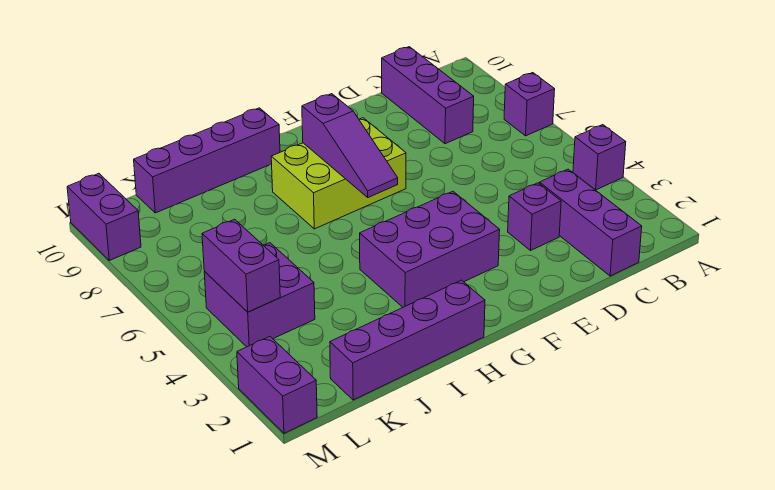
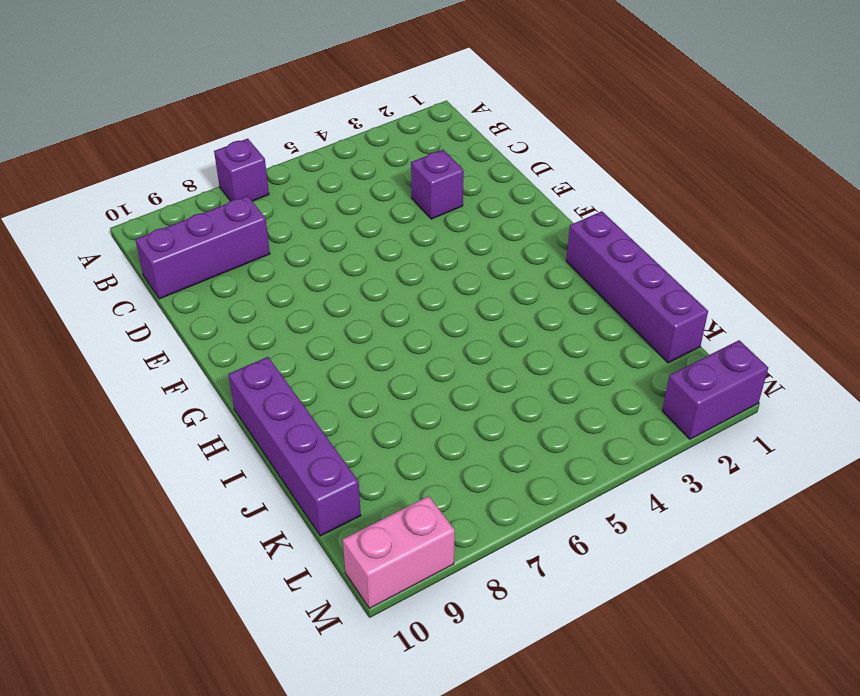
pink brick M9:M10 level 1 -> purple brick M9:M10 level 1
none -> purple brick A4 level 1
none -> purple brick C1:C3 level 1
none -> purple brick F3:H4 level 1

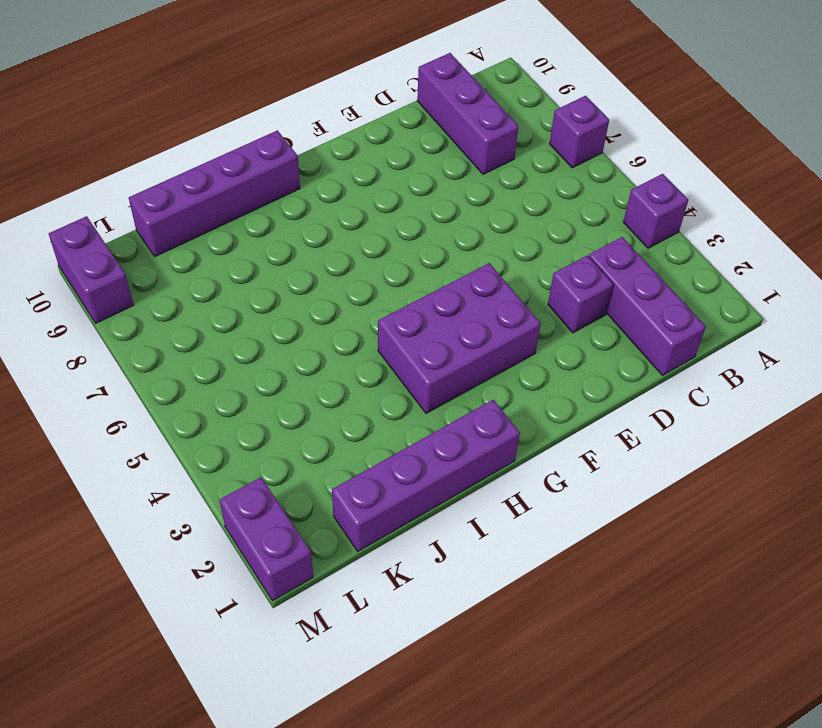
none -> lime brick F7:H8 level 1
none -> purple brick K4:L5 level 1
none -> purple slope G6:G8 level 2 top 8

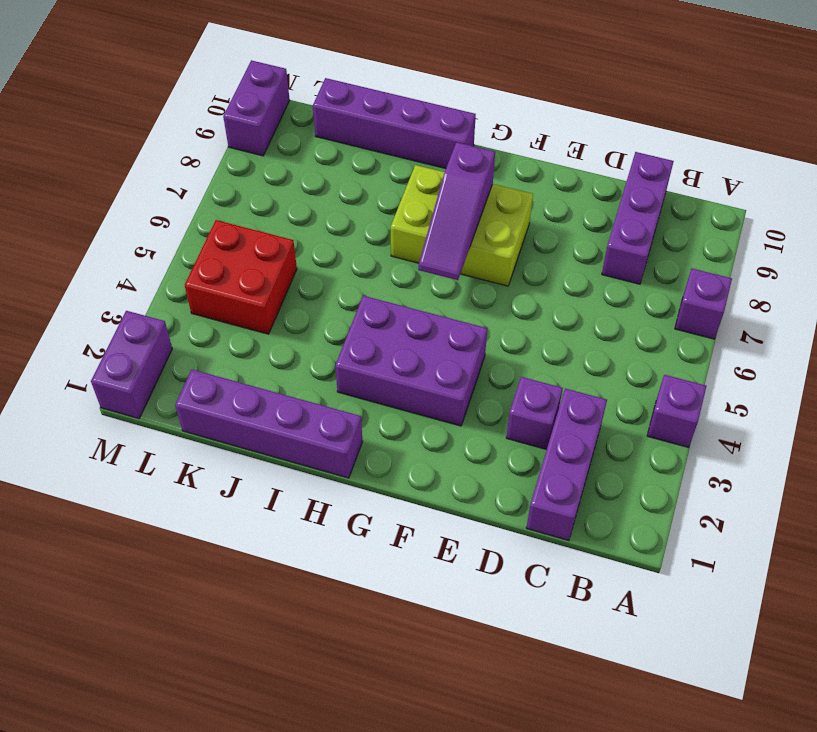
red brick K4:L5 level 1 -> purple brick K4:L5 level 1
none -> purple brick L4:L5 level 2

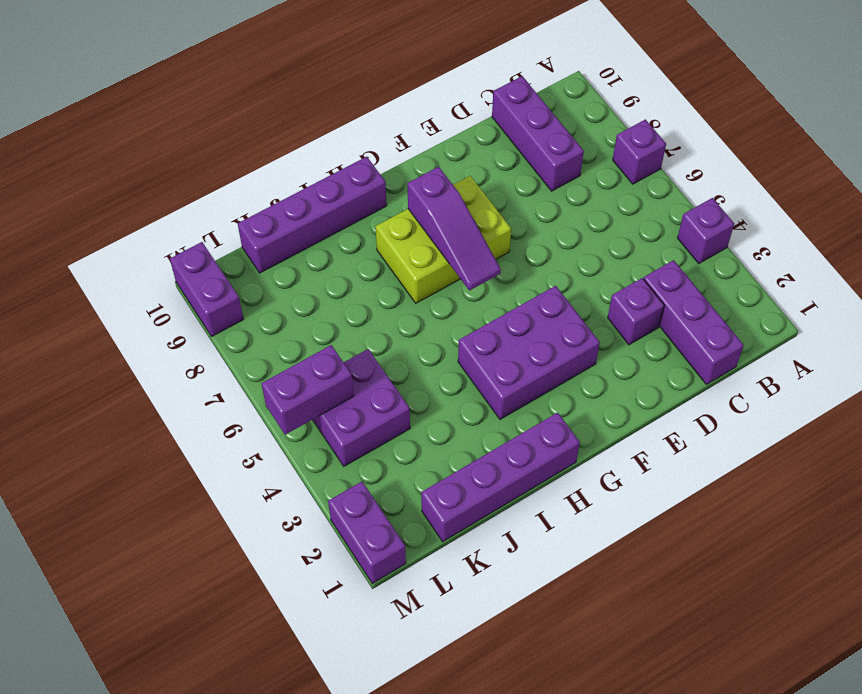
purple brick L5:M5 level 2 -> purple brick L4:L5 level 2

